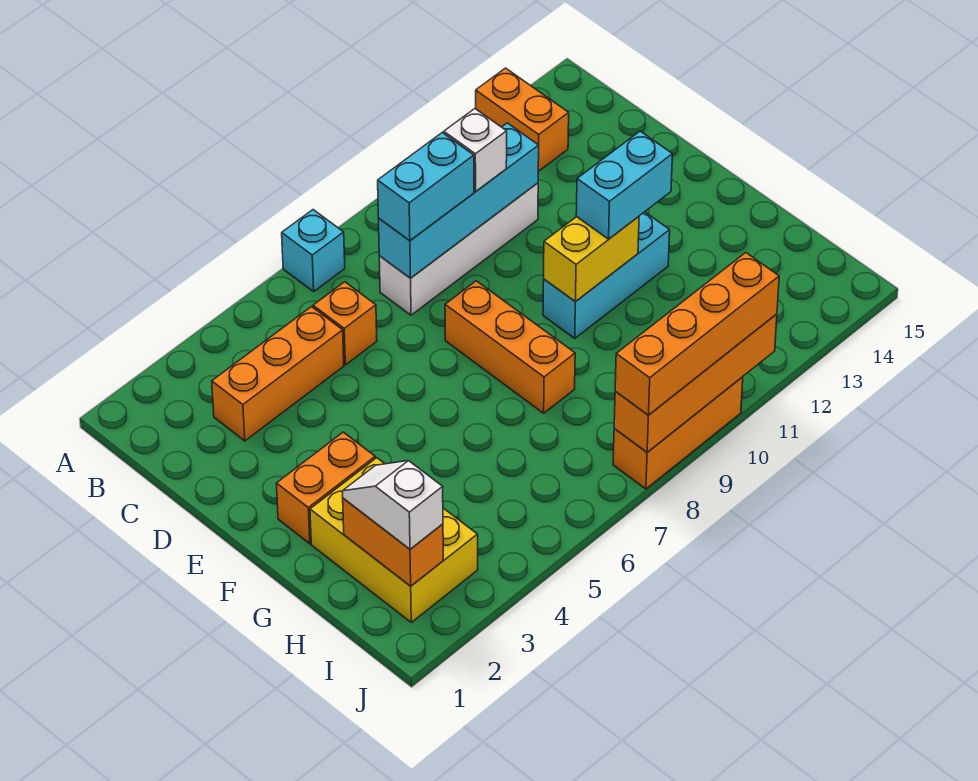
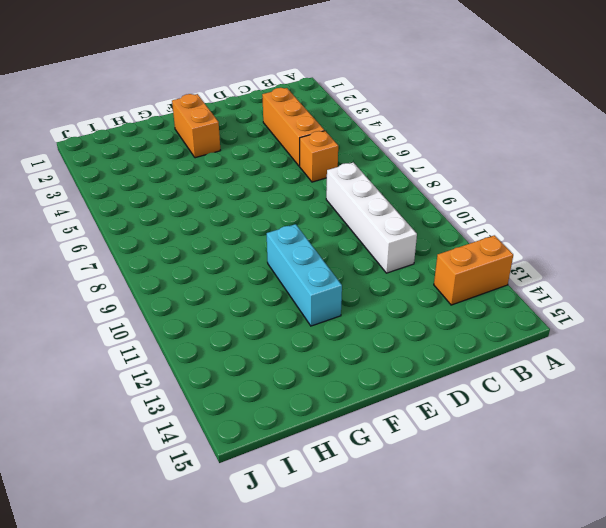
none -> cyan brick A7 level 1
none -> orange brick E8:G8 level 1
none -> yellow brick G2:I3 level 1

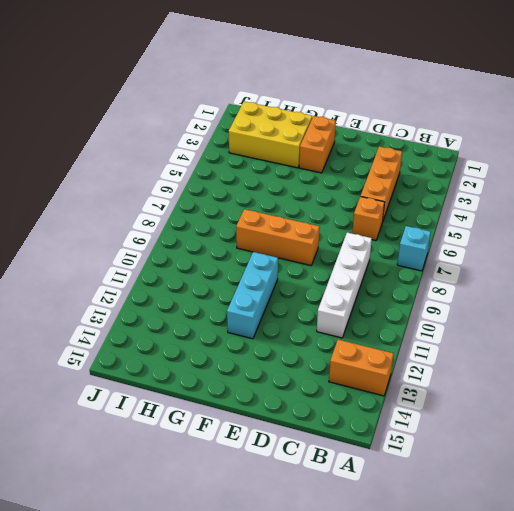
none -> orange brick J8:J10 level 1
none -> cyan brick C8:C11 level 2
none -> yellow brick F10:F11 level 2

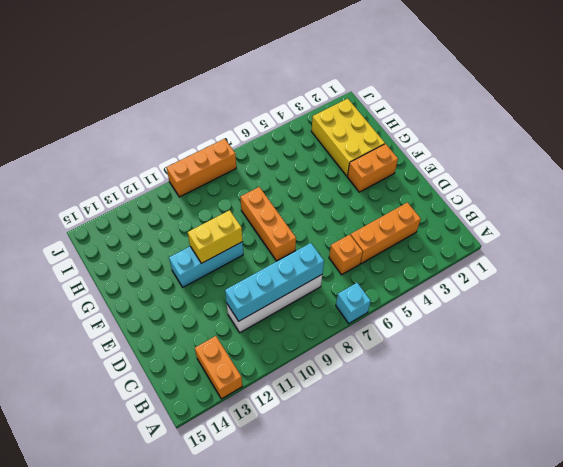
none -> orange brick H2:I2 level 2
none -> orange brick J8:J11 level 2
none -> cyan brick C8:C9 level 3

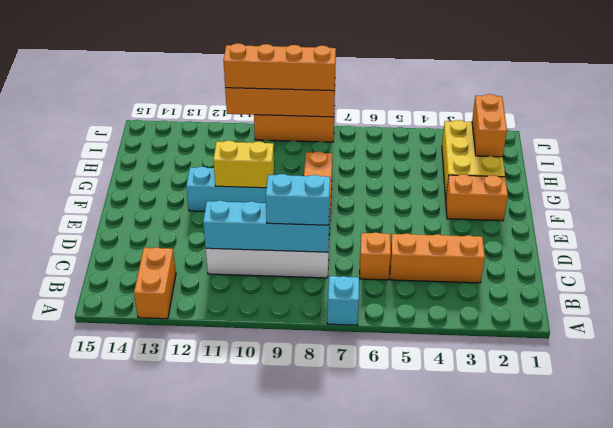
none -> white brick C10 level 3
none -> cyan brick F11:F12 level 3
none -> white slope H2:I2 level 3 top I

